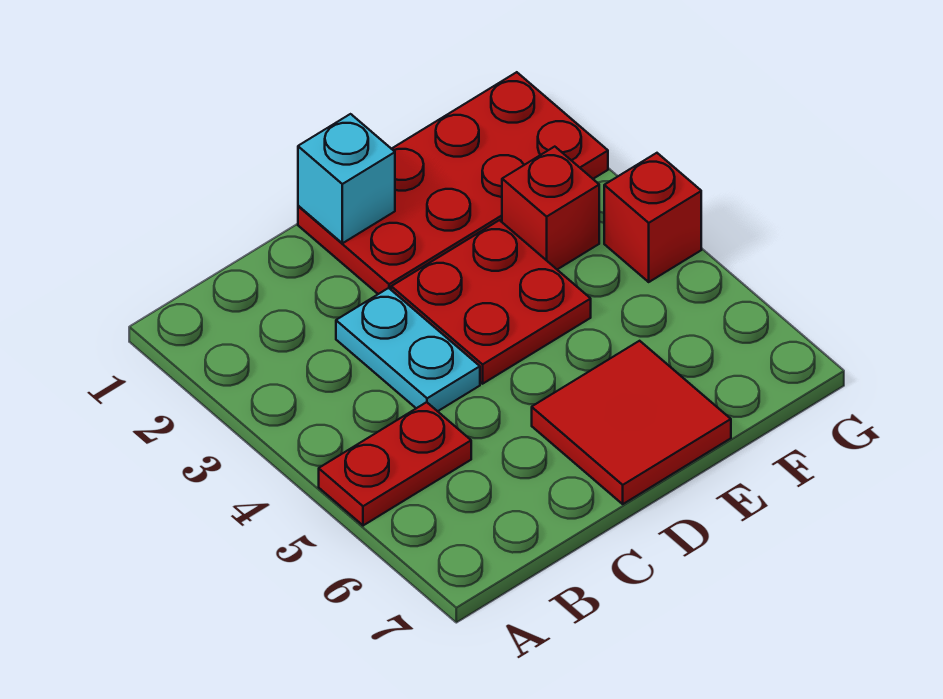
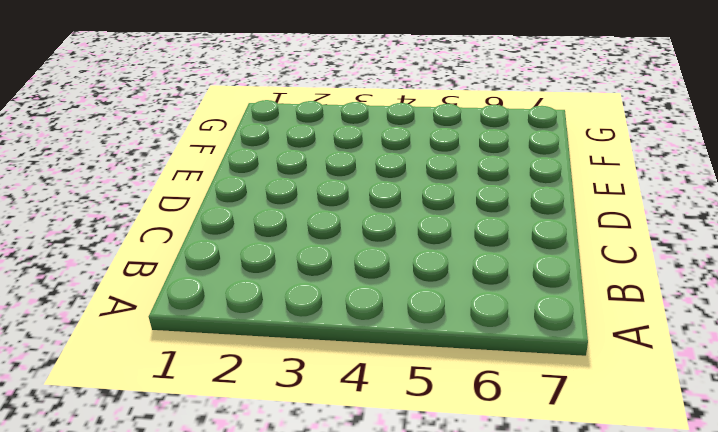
none -> red plate A5:B5 level 1
none -> cyan plate C3:C4 level 1

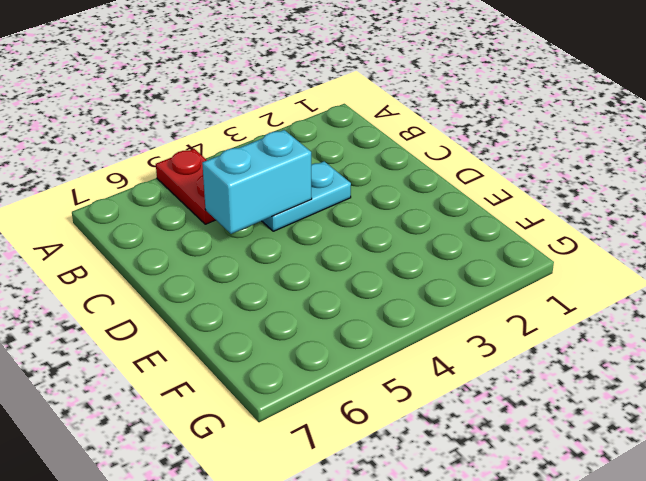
cyan brick C4:C5 level 2 -> none
none -> red plate D1:G2 level 1
none -> red plate D3:E4 level 1

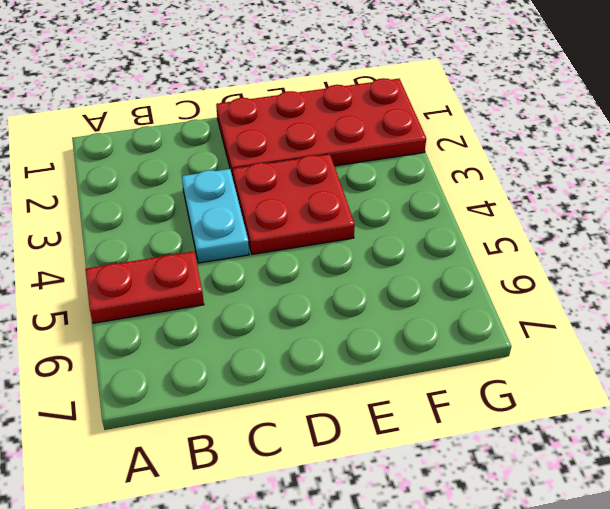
none -> red tile D6:E7 level 1
none -> red brick F3 level 1

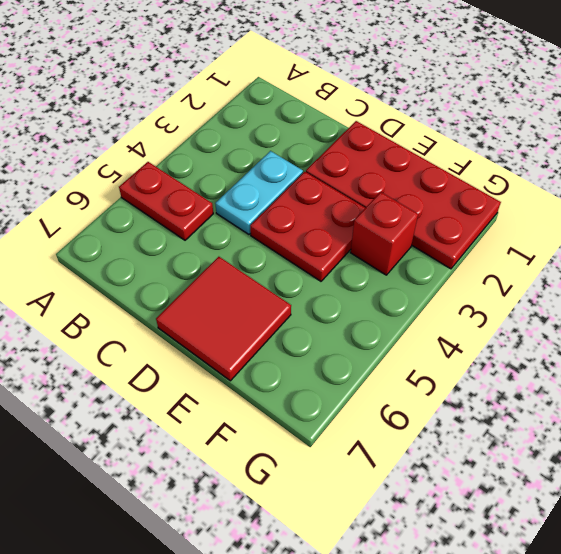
none -> red brick G4 level 1
none -> cyan brick D1 level 2

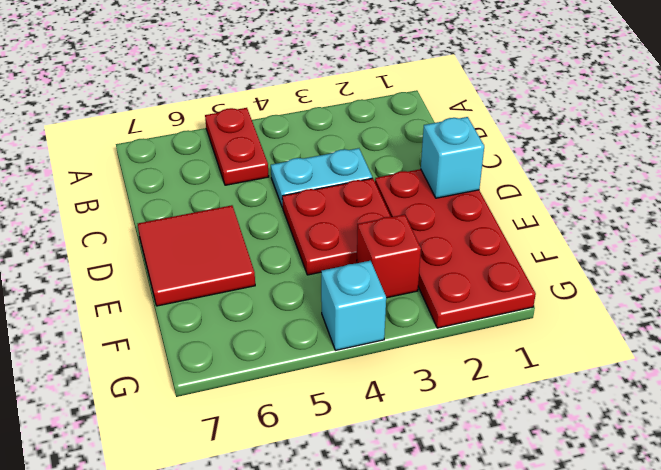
cyan brick G4 level 1 -> red brick G4 level 1

